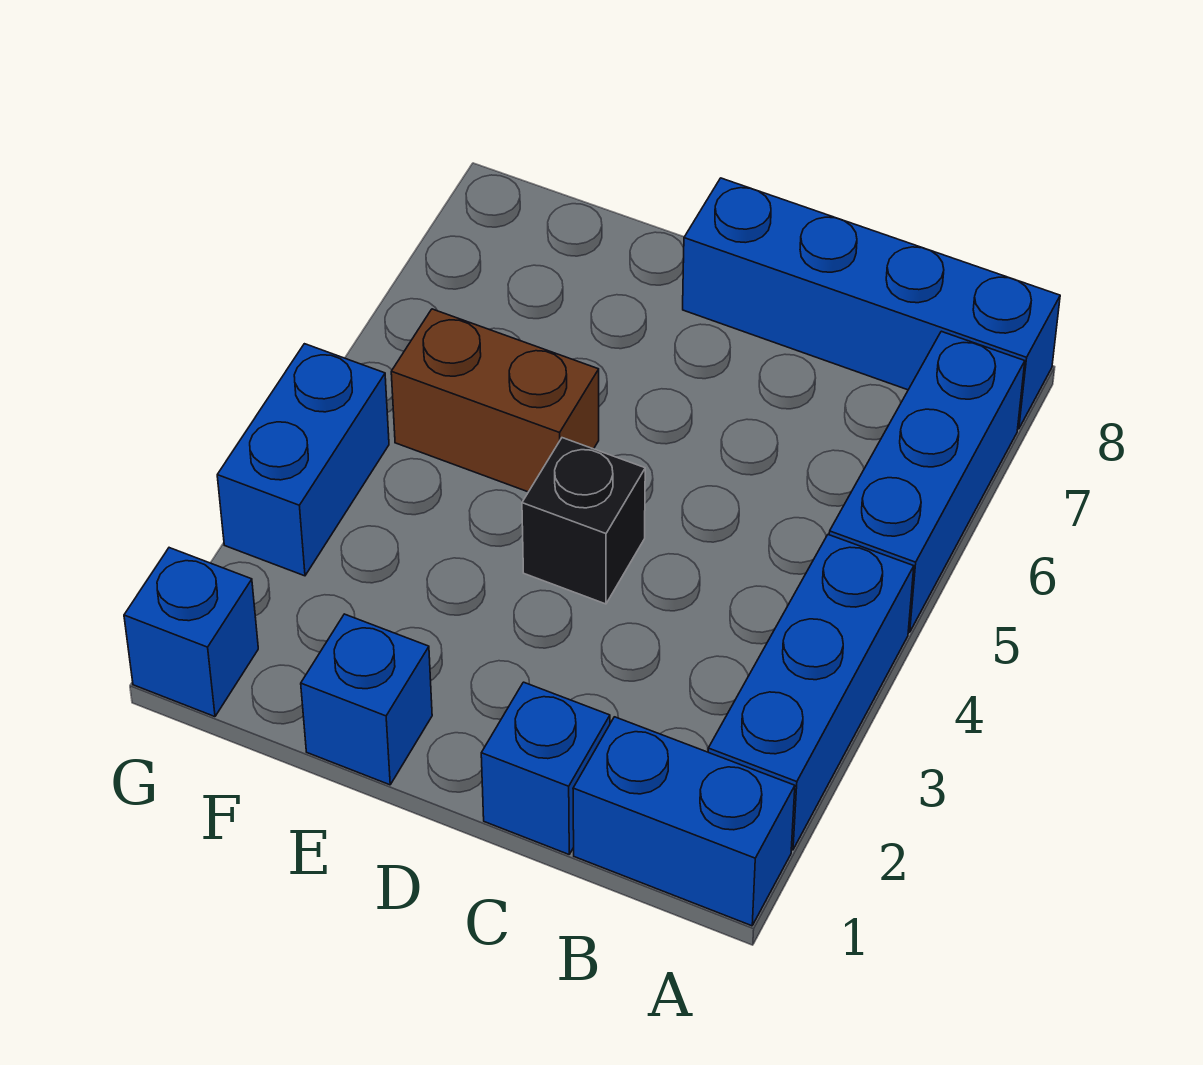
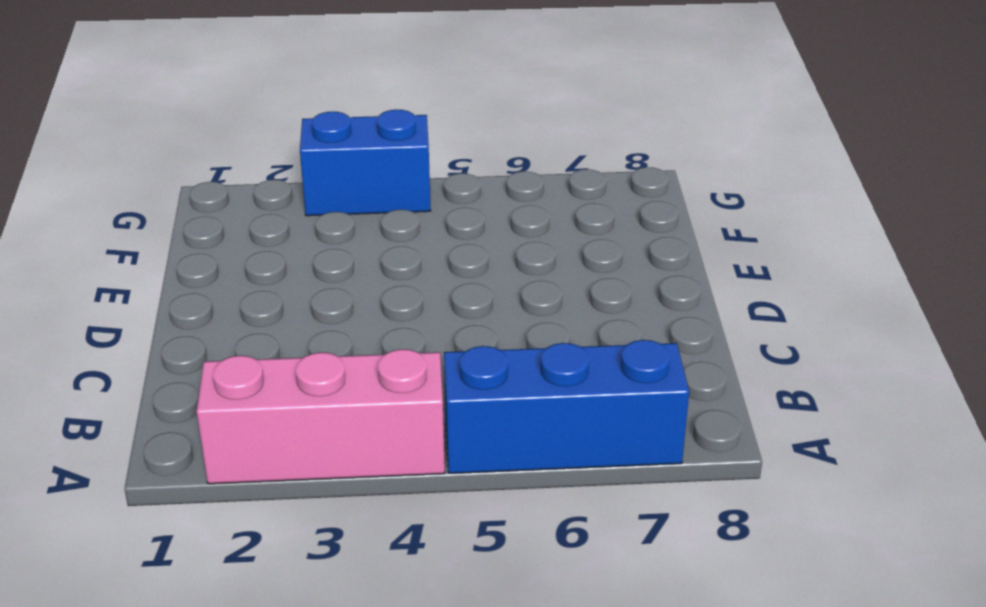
pink brick A2:A4 level 1 -> blue brick A2:A4 level 1
none -> blue brick A1:B1 level 1
none -> blue brick A8:D8 level 1

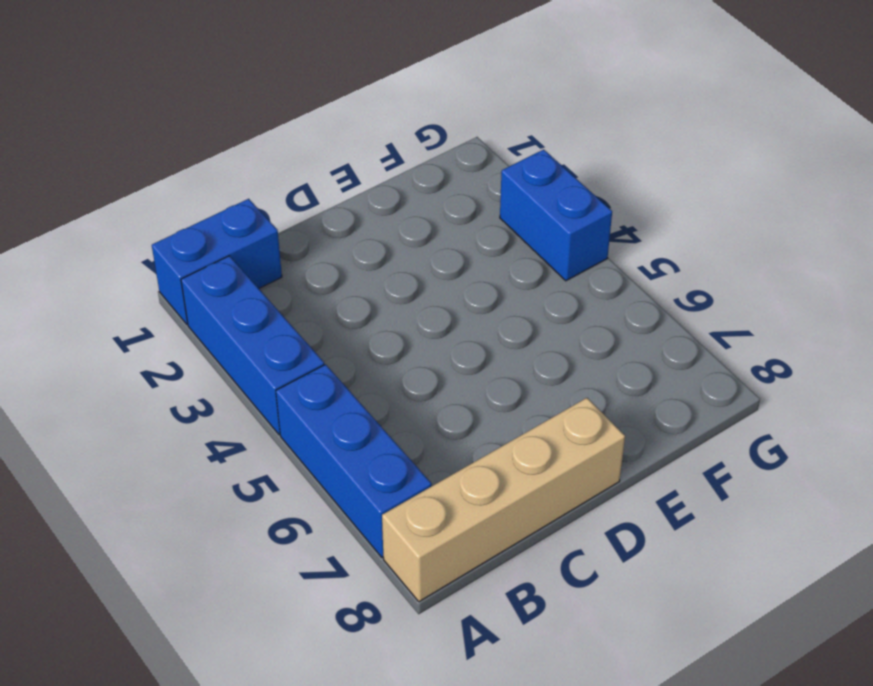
tan brick A8:D8 level 1 -> blue brick A8:D8 level 1
none -> blue brick C1 level 1
none -> black brick D4 level 1

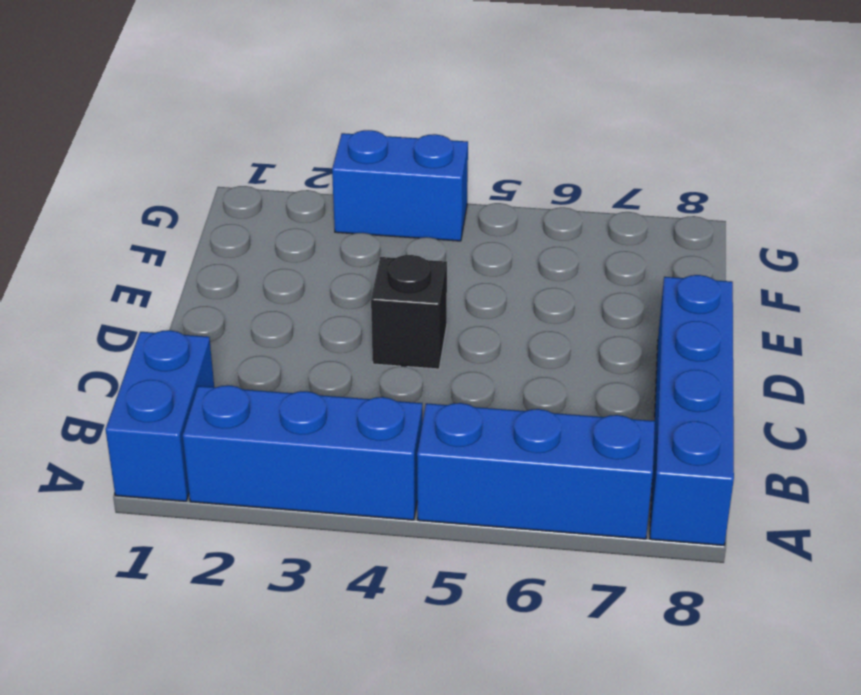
none -> blue brick C1 level 1
none -> blue brick E1 level 1

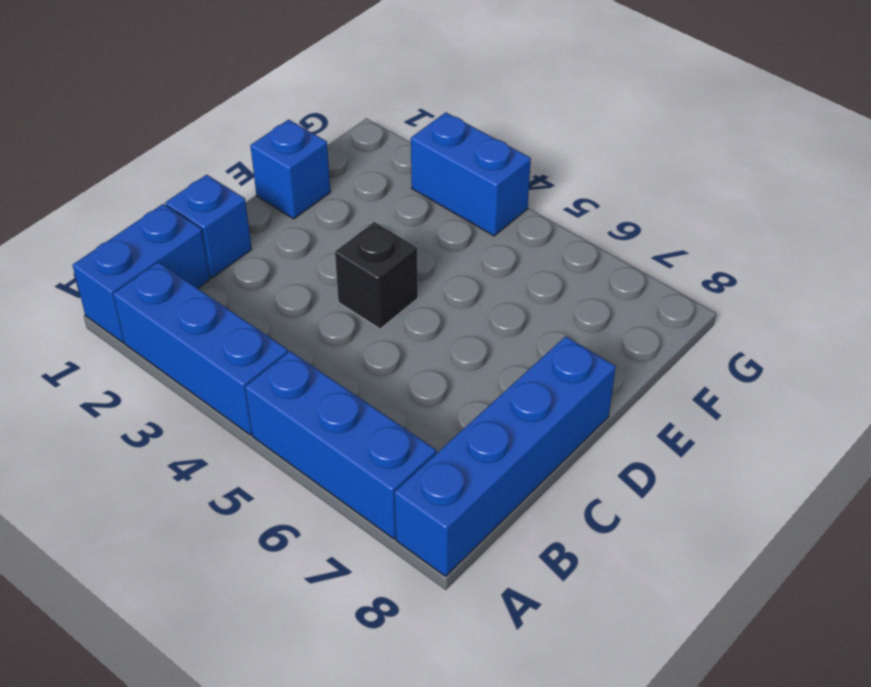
none -> brown brick E5:F5 level 1
none -> blue brick G1 level 1

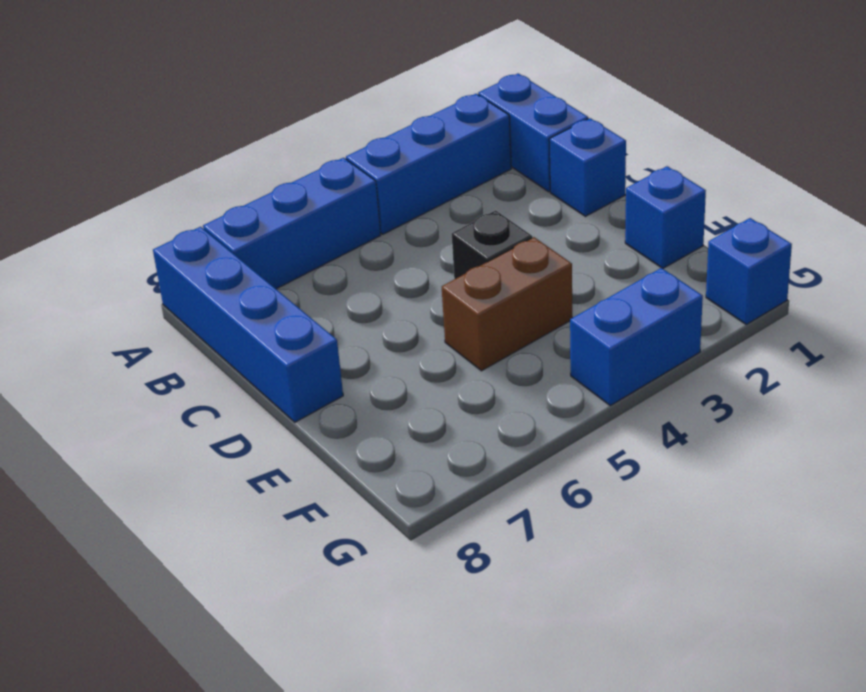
brown brick E4:E5 level 1 -> brown brick E5:F5 level 1

